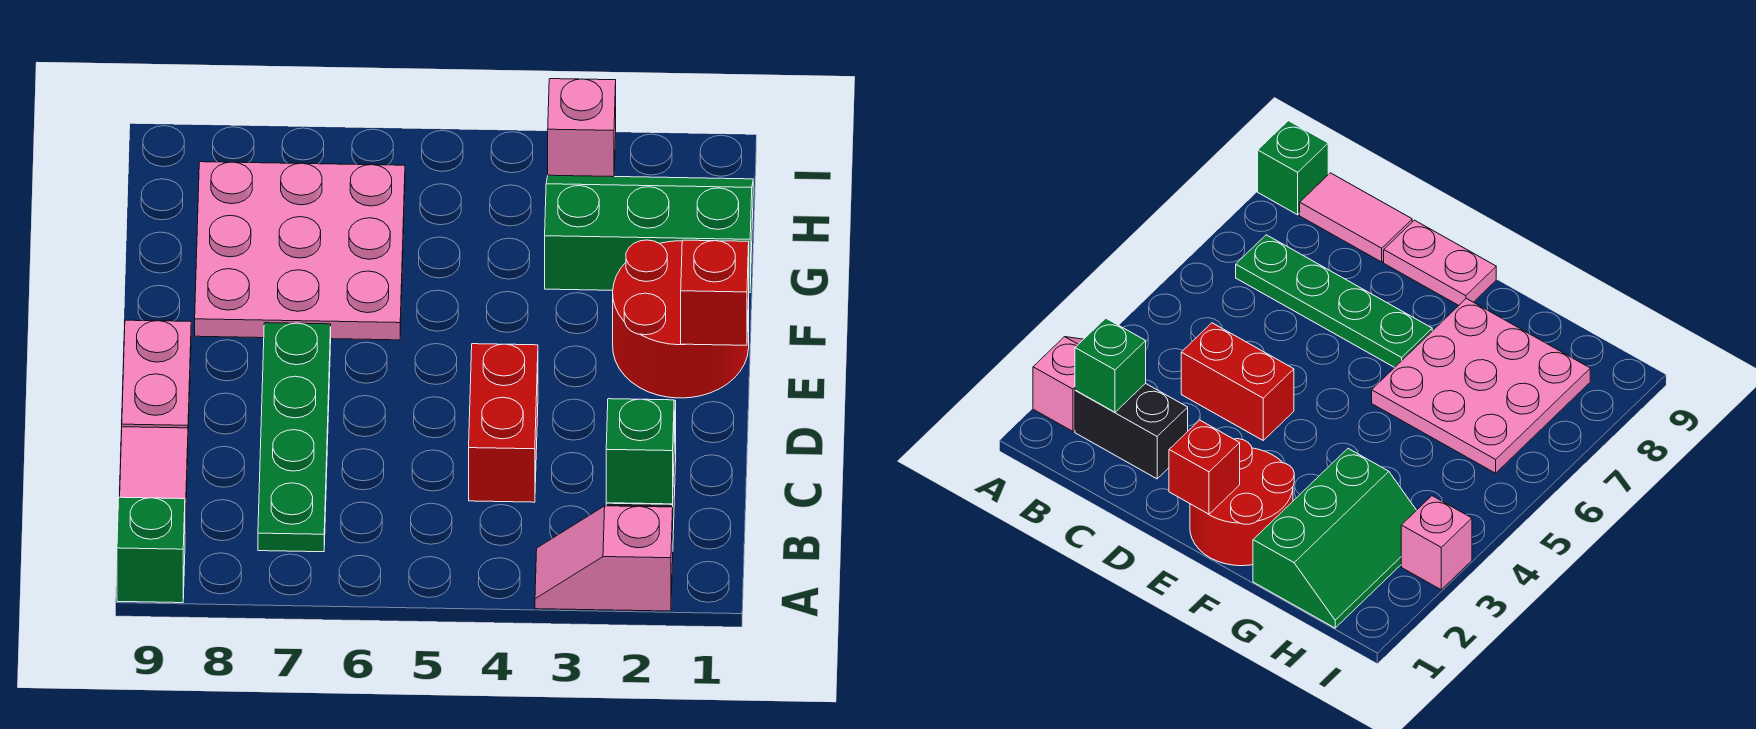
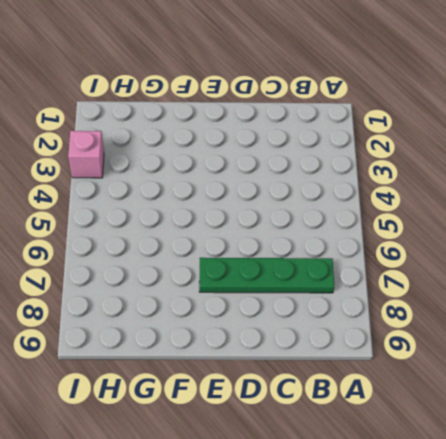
none -> pink slope A2:A3 level 1 top 2
none -> green brick A9 level 1
none -> black brick B2:C2 level 1

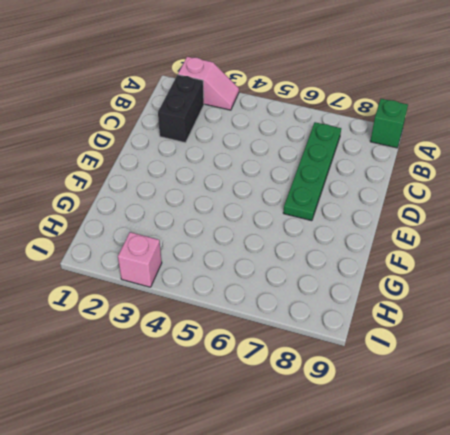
none -> pink tile B9:C9 level 1
none -> red brick C4:D4 level 1
none -> pink plate D9:E9 level 1

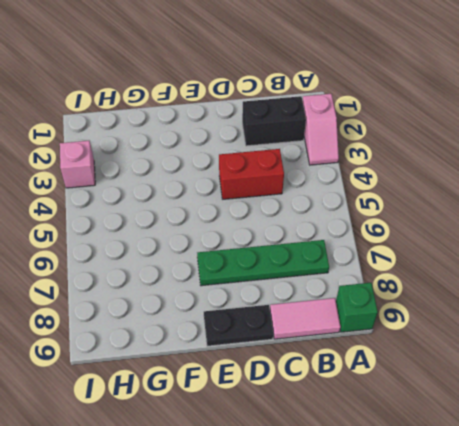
black plate D9:E9 level 1 -> pink plate D9:E9 level 1
none -> red round brick E1:F2 level 1
none -> pink plate F6:H8 level 1
none -> green slope G1:H3 level 1 top G

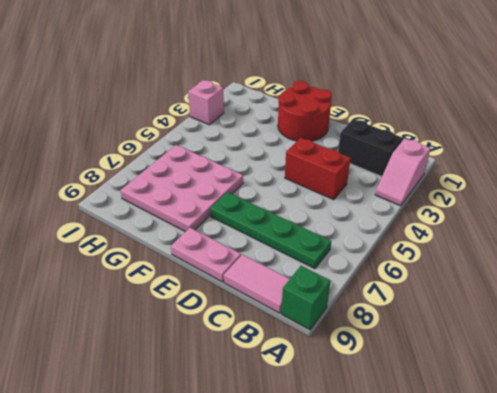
none -> green slope G1:H3 level 1 top G
none -> green brick B2 level 2
none -> red brick E1 level 2

